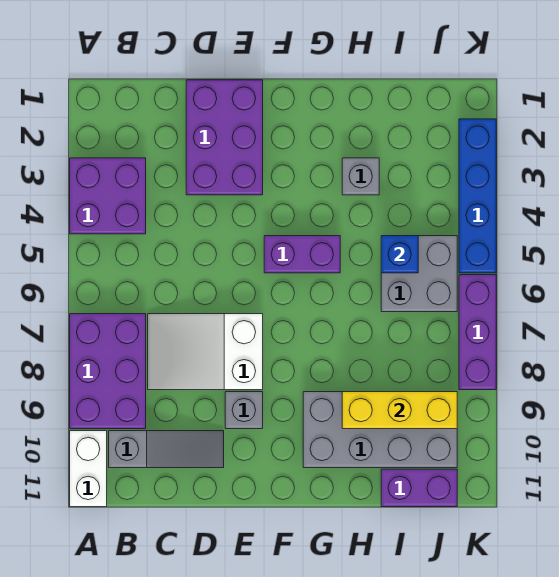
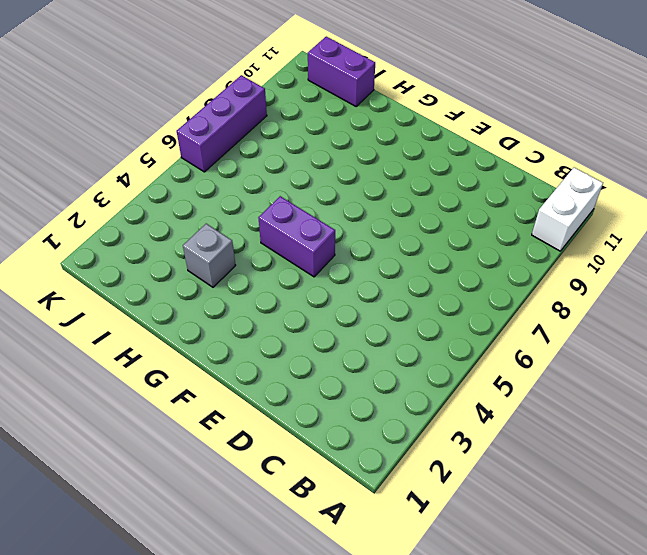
none -> purple brick A3:B4 level 1
none -> purple brick A7:B9 level 1
none -> grey slope B10:D10 level 1 top B

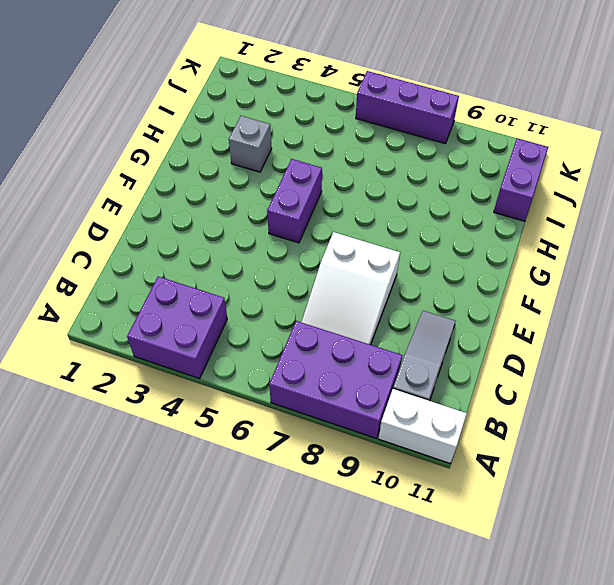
none -> purple brick D1:E3 level 1
none -> grey brick E9 level 1
none -> grey brick G9:J10 level 1

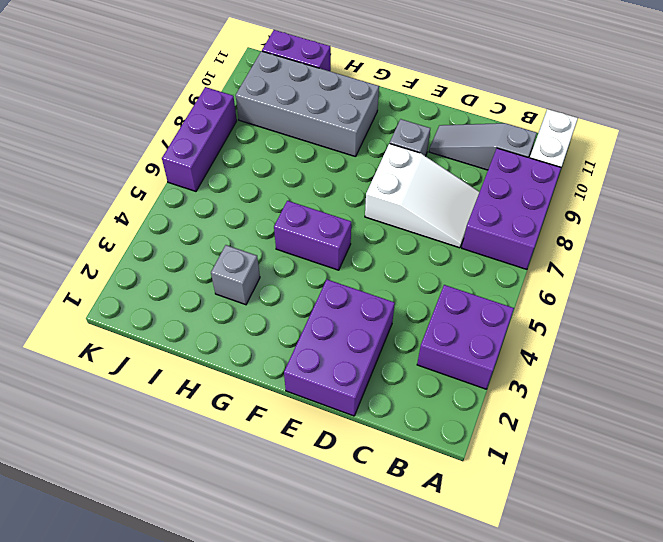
none -> grey brick I5:J6 level 1
none -> blue brick K2:K5 level 1
none -> yellow brick H9:J9 level 2

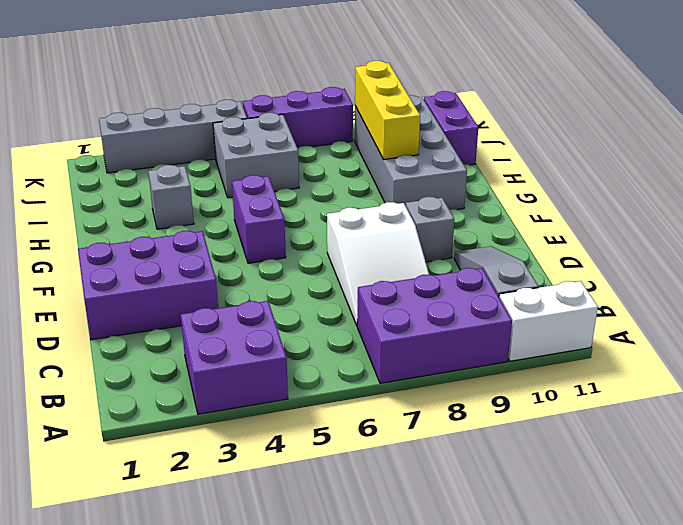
grey brick K2:K5 level 1 -> blue brick K2:K5 level 1
none -> blue brick I5 level 2

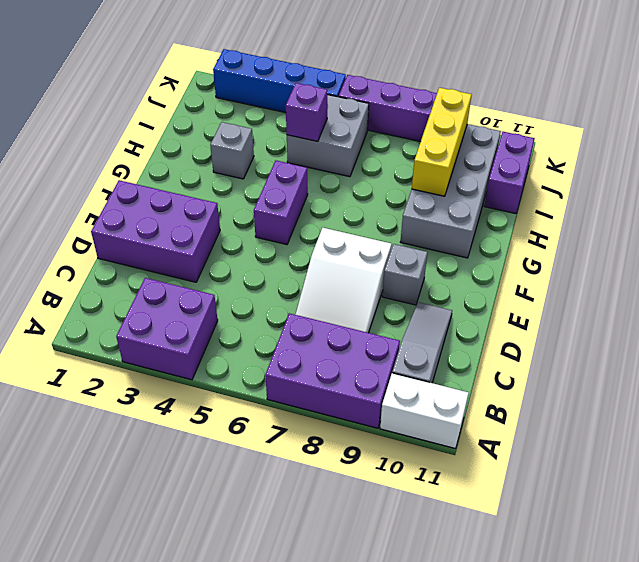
purple brick I5 level 2 -> blue brick I5 level 2

